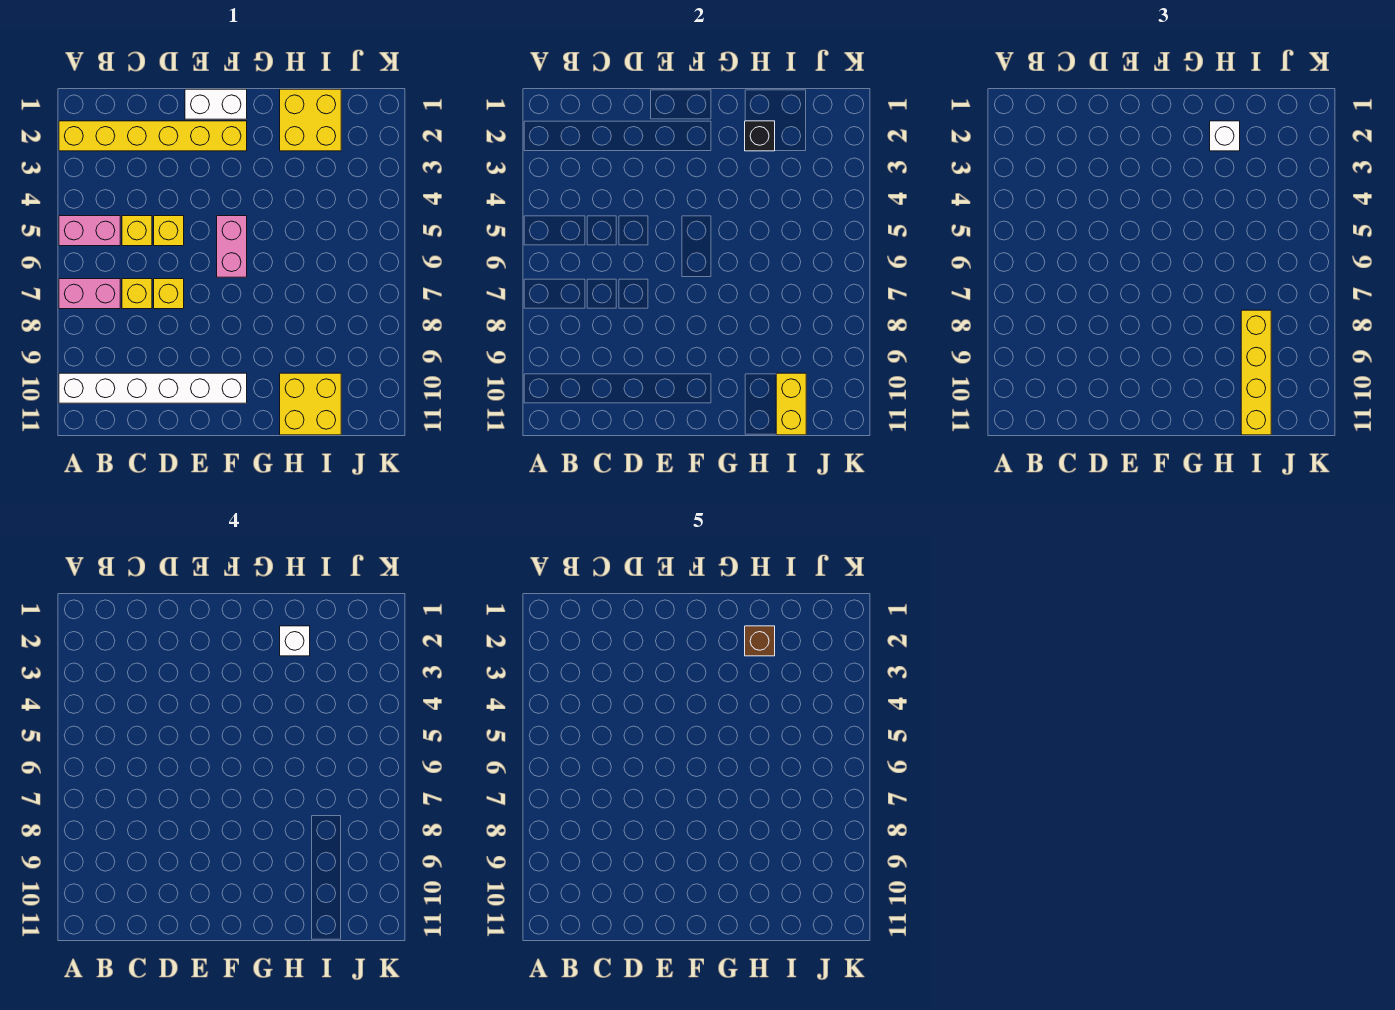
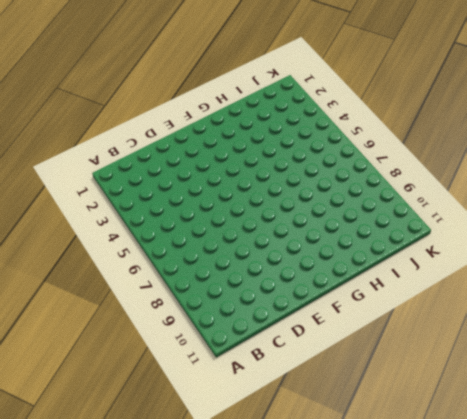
none -> yellow brick A2:F2 level 1
none -> pink brick A5:B5 level 1
none -> pink brick A7:B7 level 1

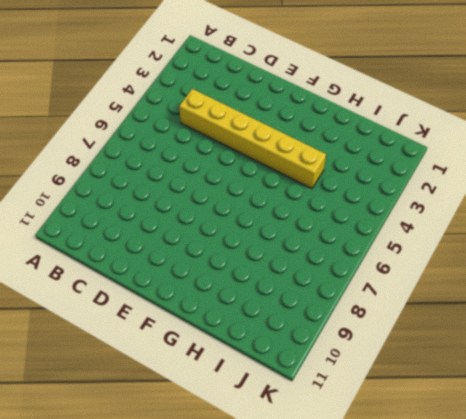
yellow brick C4:H4 level 1 -> yellow brick A2:F2 level 1
none -> pink brick A5:B5 level 1
none -> pink brick A7:B7 level 1
none -> white brick A10:F10 level 1

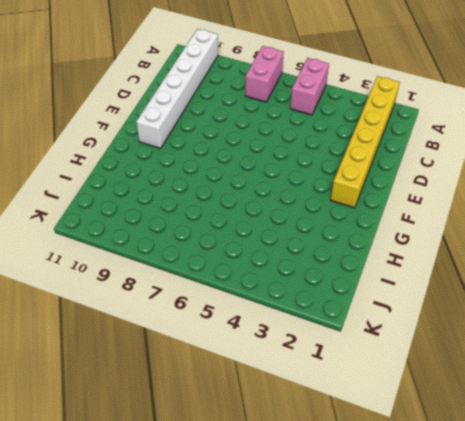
none -> yellow brick C5 level 1
none -> yellow brick C7 level 1
none -> yellow brick D5 level 1

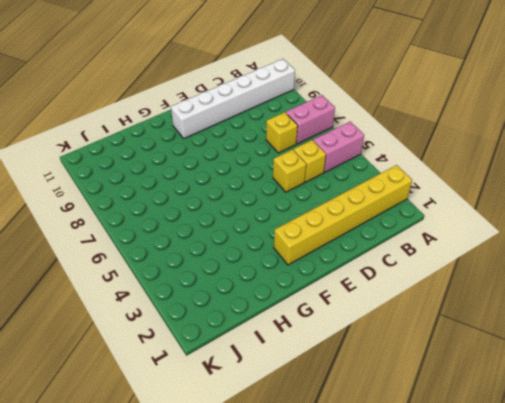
none -> yellow brick D7 level 1
none -> white brick E1:F1 level 1
none -> pink brick F5:F6 level 1

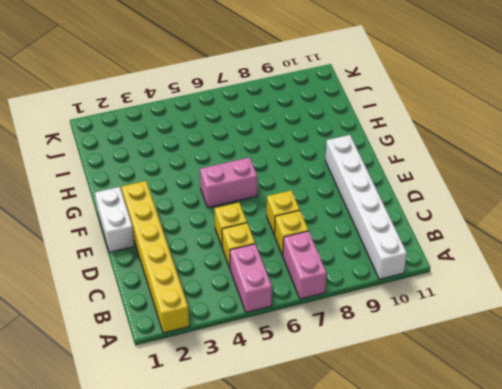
none -> yellow brick H1:I2 level 1
none -> yellow brick H10:I11 level 1
none -> black brick H2 level 2

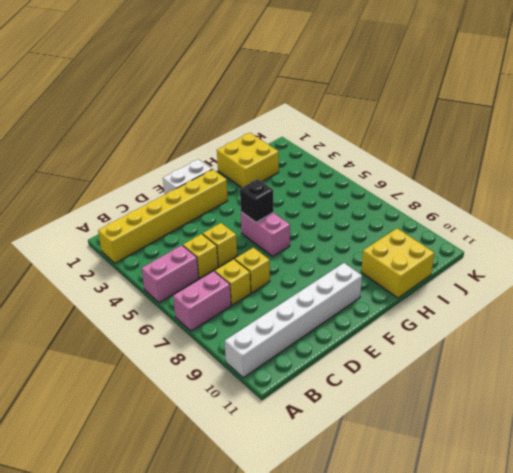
black brick F5 level 2 -> black brick H2 level 2
none -> yellow brick I10:I11 level 2
none -> white brick H2 level 3
none -> yellow brick I8:I11 level 3

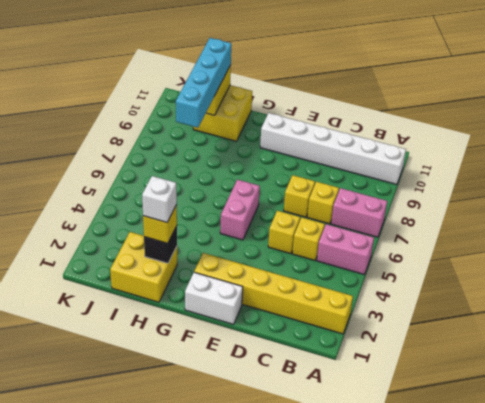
yellow brick H2 level 3 -> white brick H2 level 3
cyan brick I8:I11 level 3 -> yellow brick I8:I11 level 3
none -> brown brick H2 level 5

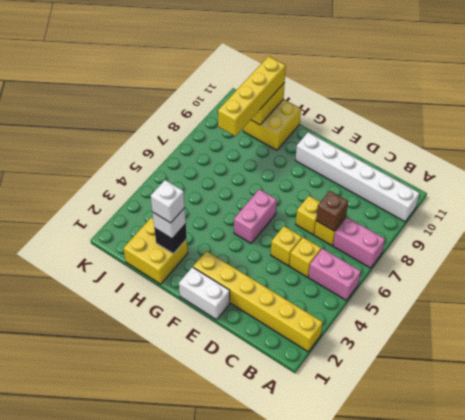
brown brick C7 level 2 -> brown brick H2 level 5

